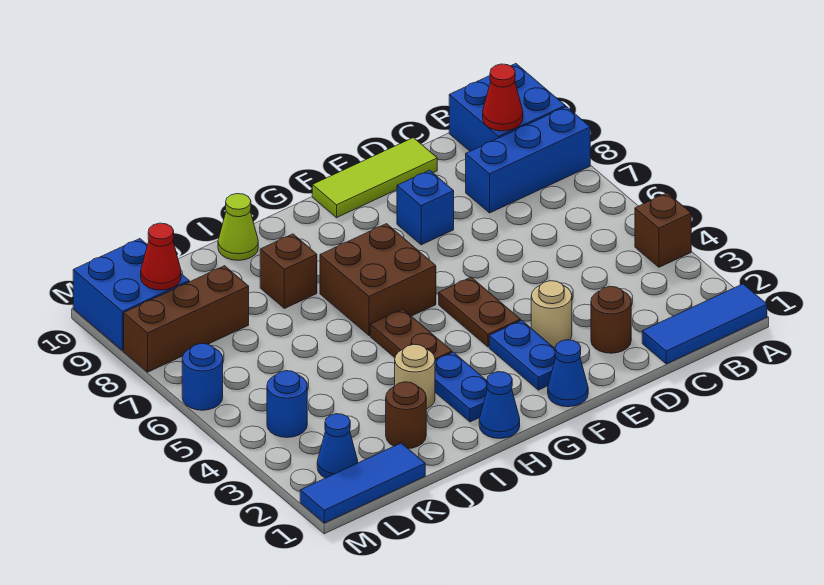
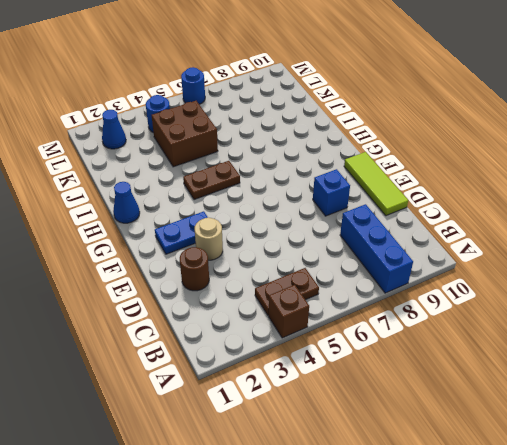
brown plate B4:B5 level 1 -> brown plate F4:F5 level 1
brown brick J4:K5 level 1 -> brown brick G6:H7 level 1
none -> blue tile A1:C1 level 1
none -> blue brick A9:B10 level 1
none -> blue cone F1 level 1

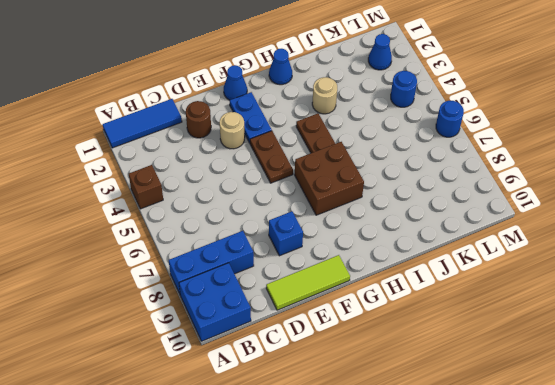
none -> blue plate H2:H3 level 1
none -> brown brick I8 level 1
none -> lime cone I10 level 1

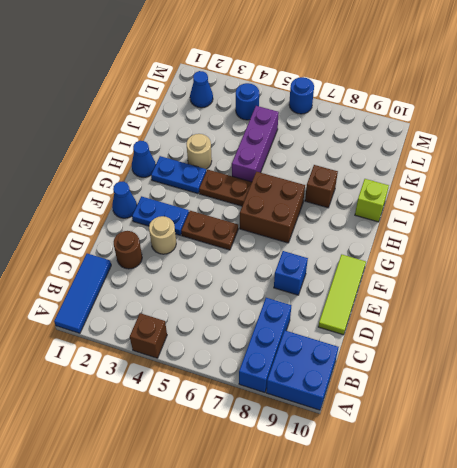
purple brick I5:K5 level 1 -> none
lime brick I10 level 1 -> lime cone I10 level 1
none -> brown round brick J2 level 1
none -> blue tile K1:M1 level 1
none -> brown brick K8:M8 level 1

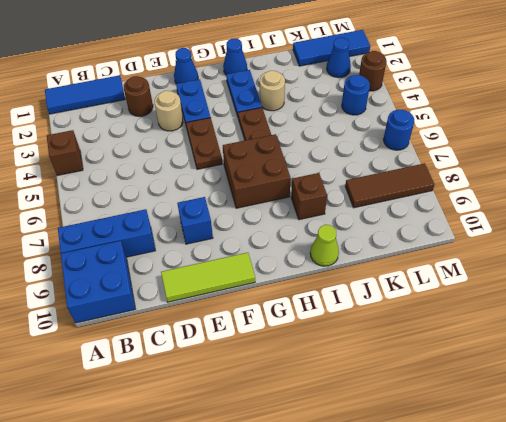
brown tile K8:M8 level 1 -> brown brick K8:M8 level 1
brown round brick M3 level 1 -> brown round brick J2 level 1
none -> blue brick L9:M10 level 1
none -> red cone B9 level 2
none -> red cone L9 level 2

